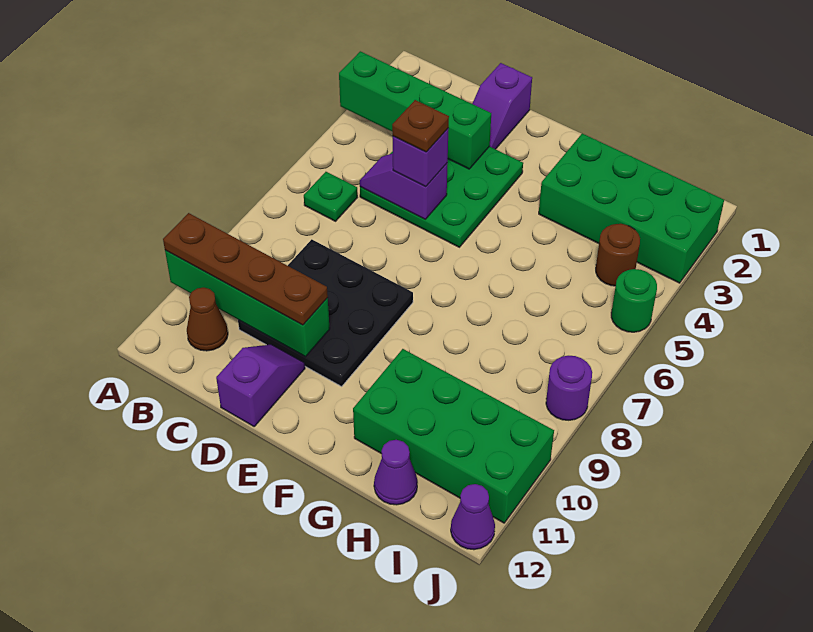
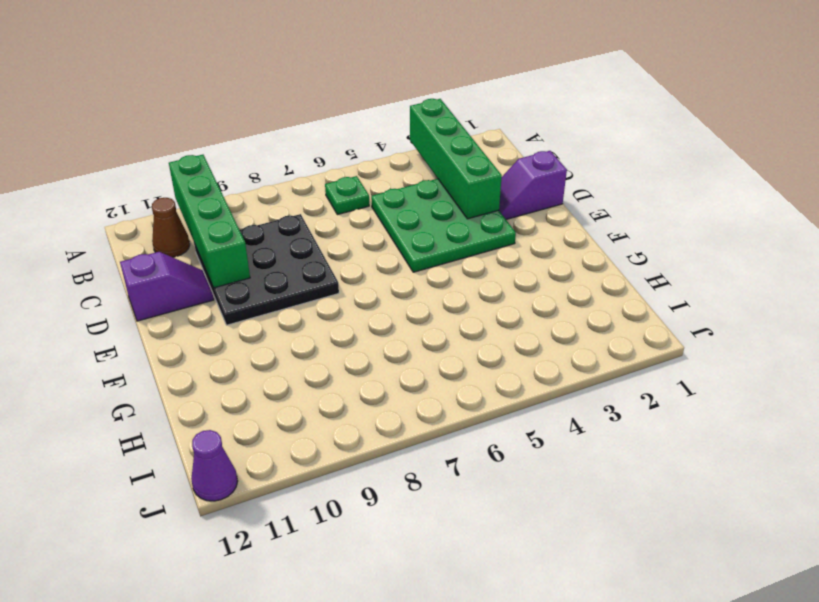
none -> green brick G2:J3 level 1
none -> green brick G10:J11 level 1
none -> purple cone H12 level 1

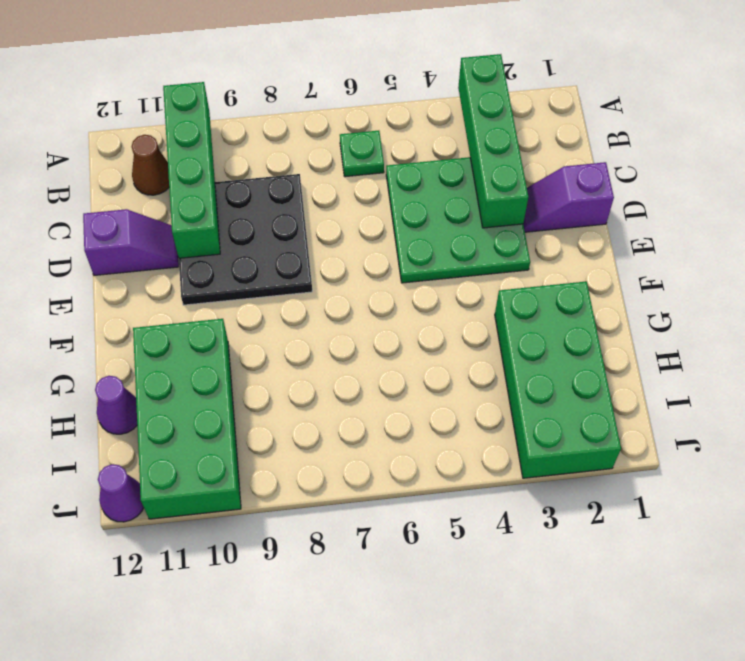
none -> brown round brick I4 level 1
none -> green round brick J5 level 1
none -> purple round brick J8 level 1

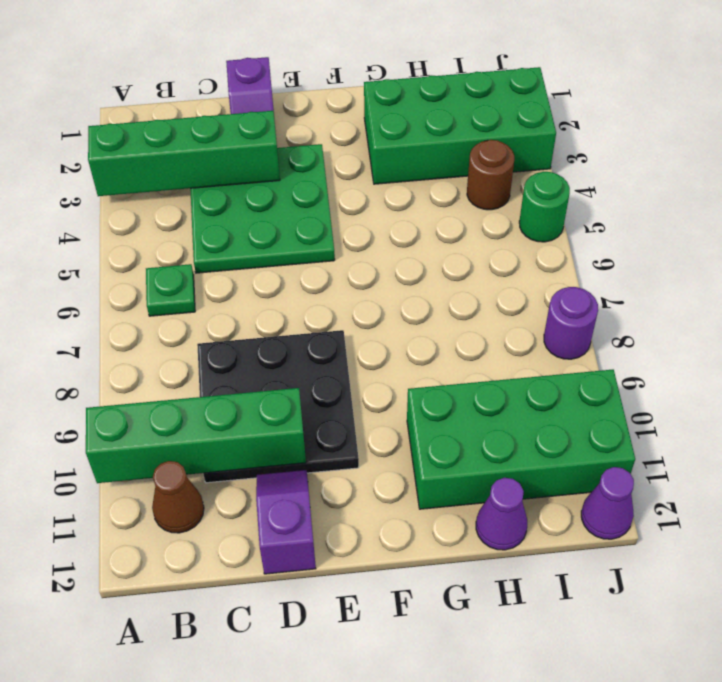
none -> purple slope C5:D5 level 2 top D
none -> brown plate A10:D10 level 3
none -> purple brick D5 level 3

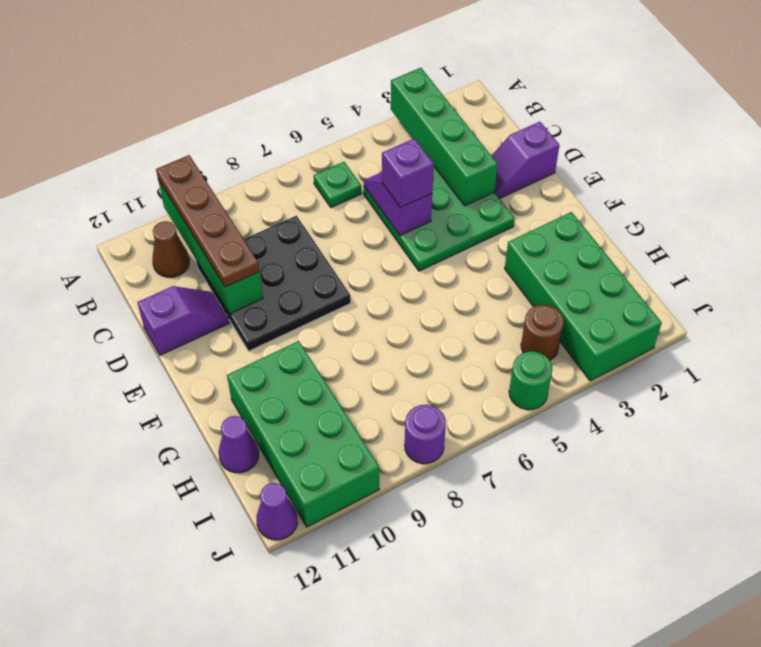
none -> brown plate D5 level 4

